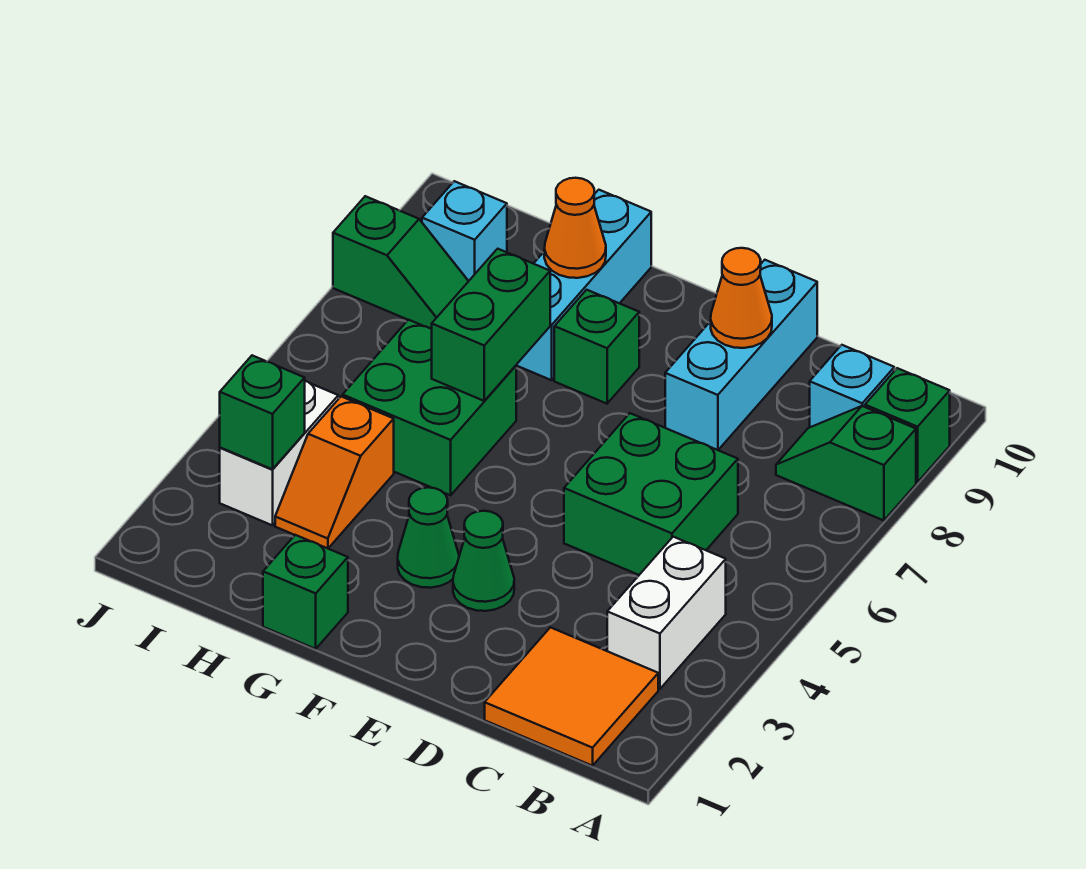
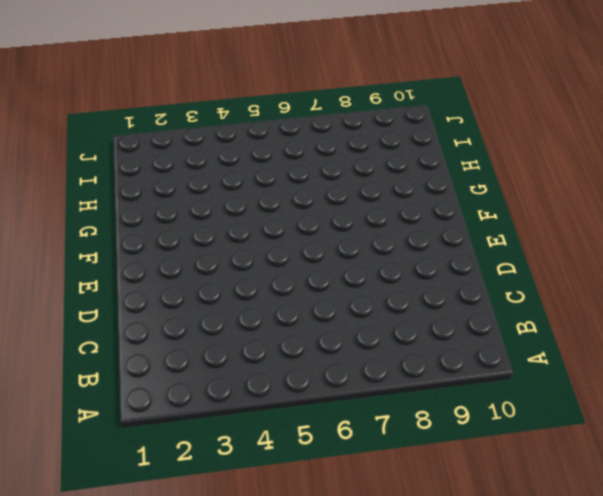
none -> green slope A8:B8 level 1 top A
none -> green brick A9 level 1
none -> orange tile B1:C2 level 1

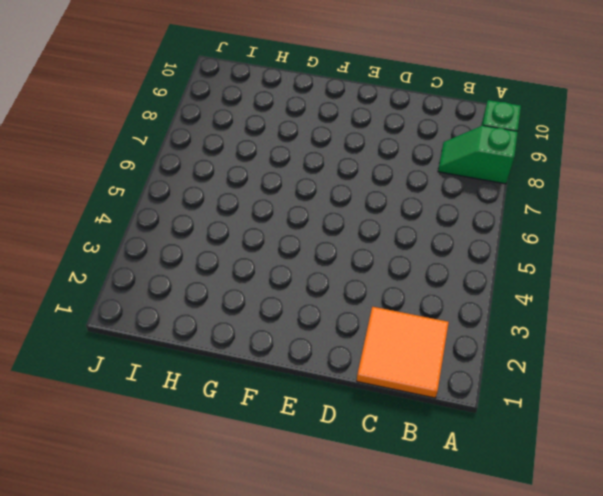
none -> white brick B3:B4 level 1
none -> cyan brick B9 level 1
none -> green brick C5:D6 level 1

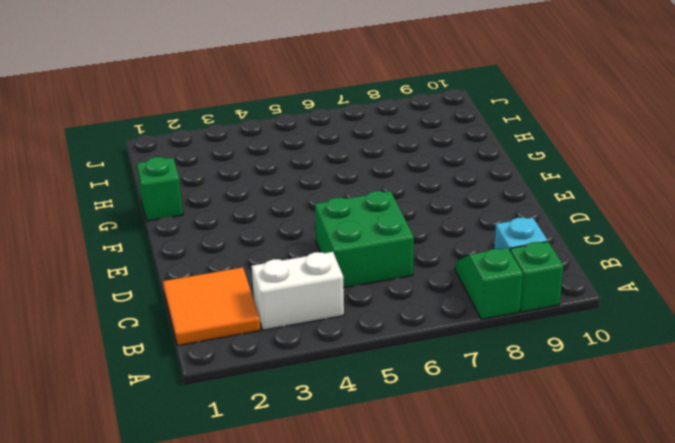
none -> cyan brick D8:D10 level 1
none -> green cone E3 level 1
none -> green cone F3 level 1

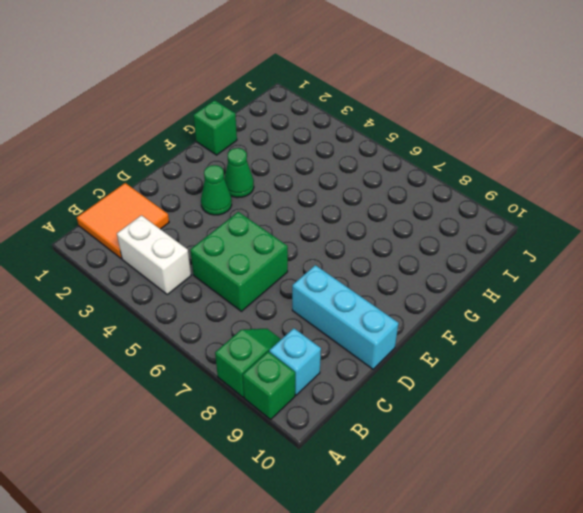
none -> green brick F8 level 1
none -> green brick G5:H6 level 1
none -> cyan brick G8:G10 level 1

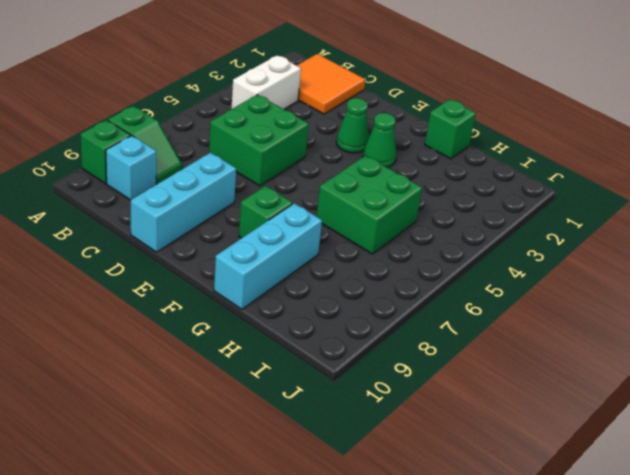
none -> orange slope H3:H4 level 1 top 4
none -> white brick I3:I4 level 1
none -> green slope I8:J8 level 1 top J

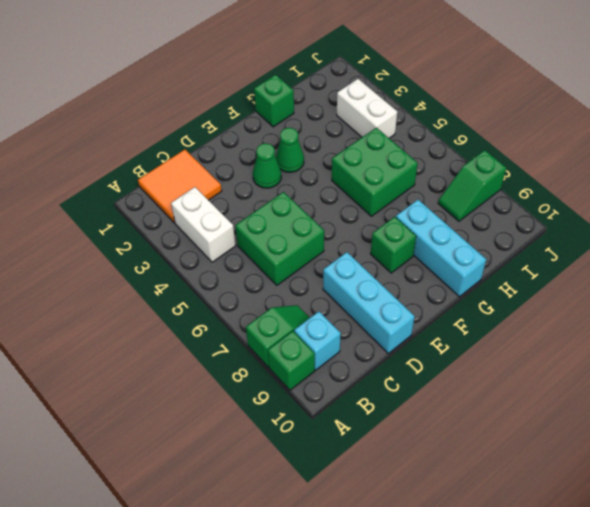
none -> orange slope H3:H4 level 1 top 4
none -> cyan brick I9 level 1
none -> orange cone D9 level 2

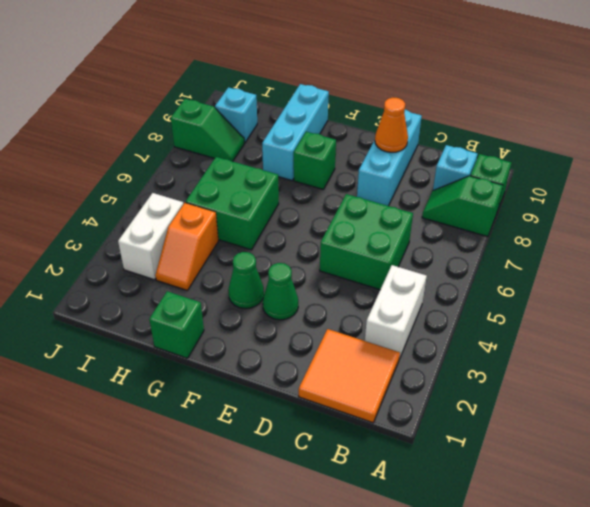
none -> green brick G6:G7 level 2
none -> orange cone G9 level 2
none -> green brick I3 level 2

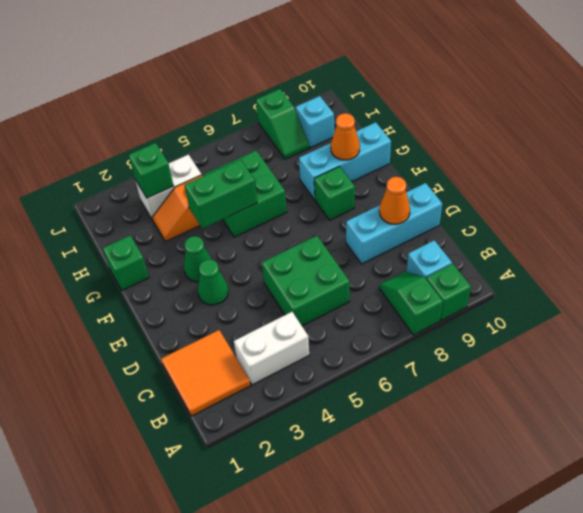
green brick G4:G5 level 2 -> green brick G6:G7 level 2

